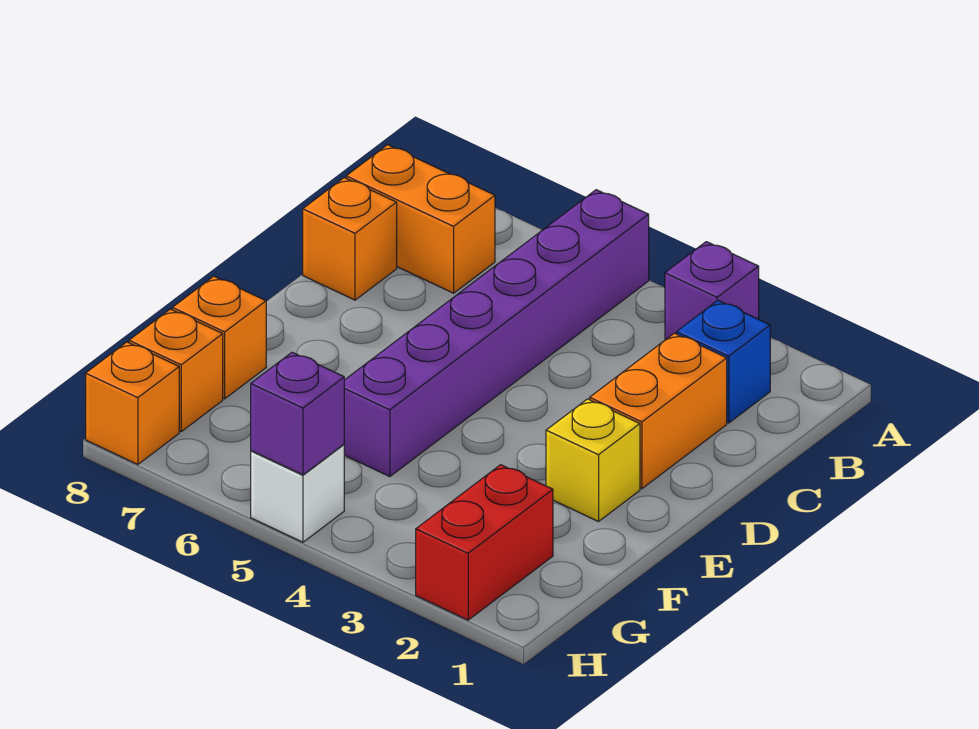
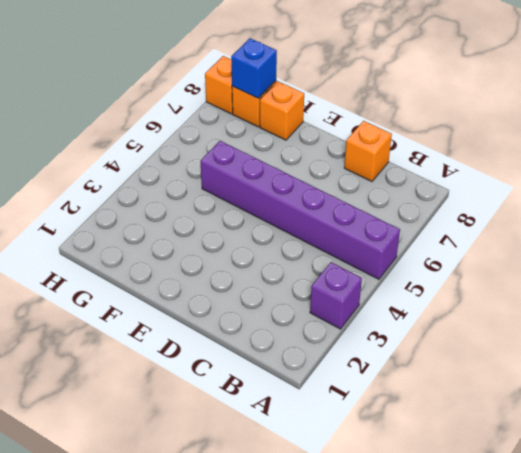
blue brick G8 level 2 -> blue brick B2 level 1
none -> orange brick B7:B8 level 1
none -> orange brick C2:D2 level 1
none -> yellow brick E2 level 1

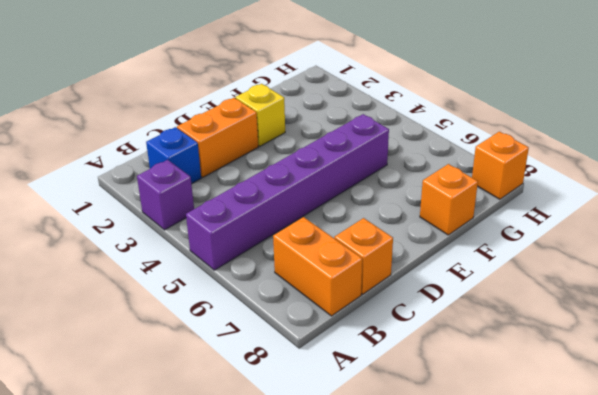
none -> red brick G2:H2 level 1
none -> orange brick G8 level 1
none -> white brick H5 level 1

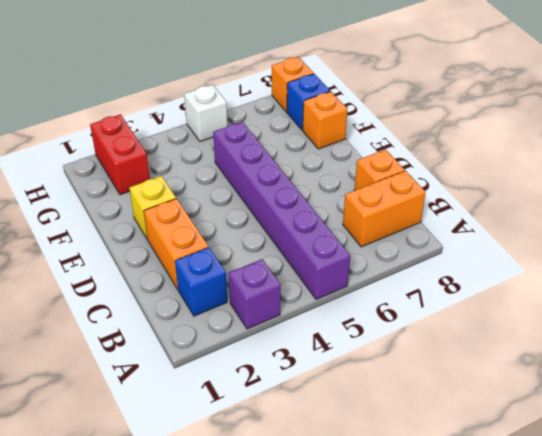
blue brick G8 level 1 -> orange brick G8 level 1
none -> purple brick H5 level 2

